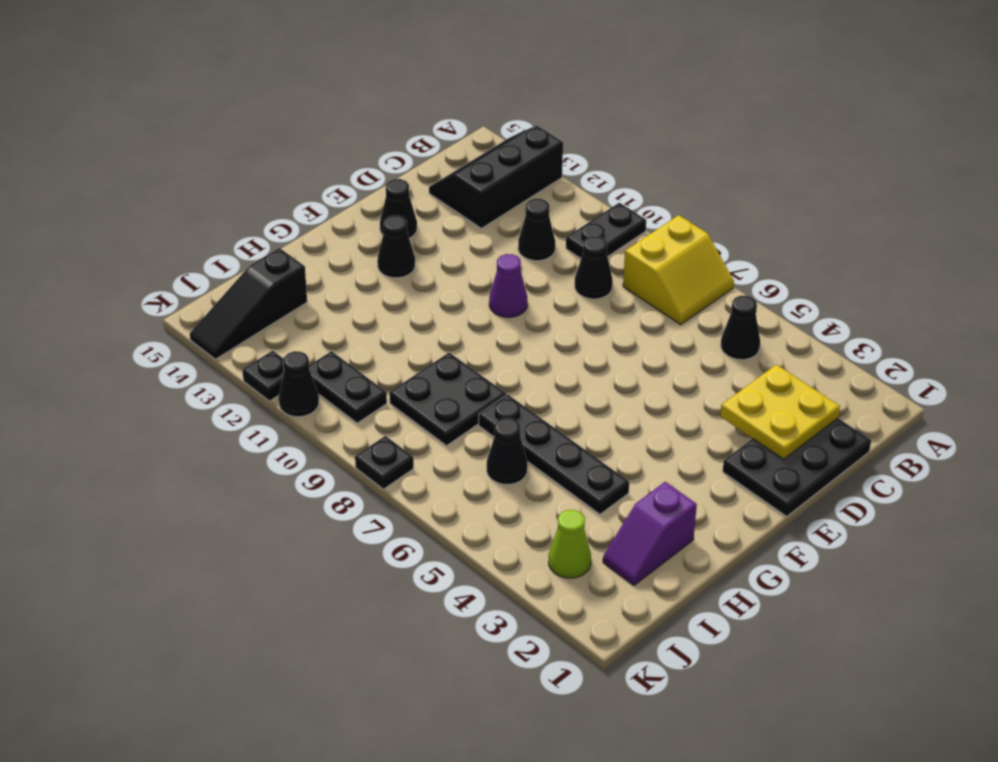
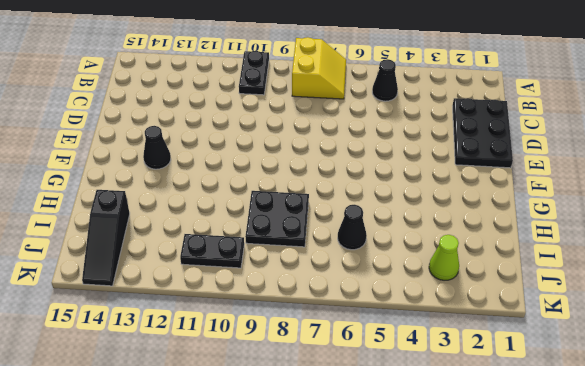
none -> black slope A13:C14 level 1 top 13
none -> black cone C9 level 1
none -> black cone C11 level 1

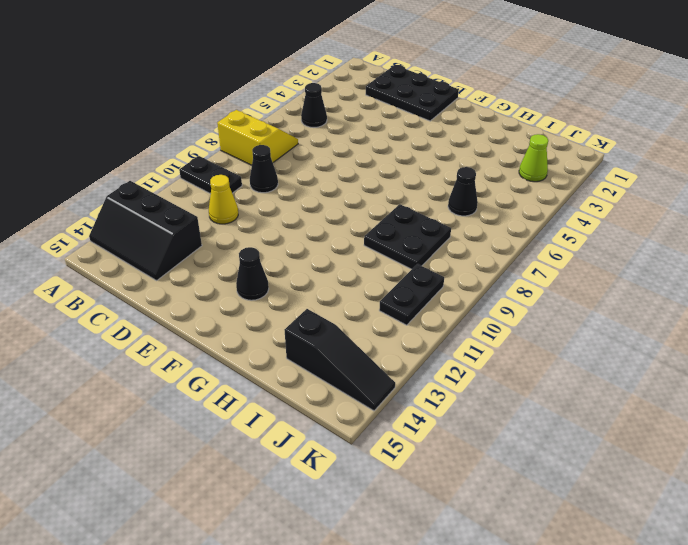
yellow cone C11 level 1 -> black cone C11 level 1
none -> purple cone E10 level 1
none -> black cone E14 level 1
none -> purple slope H2:I2 level 1 top H

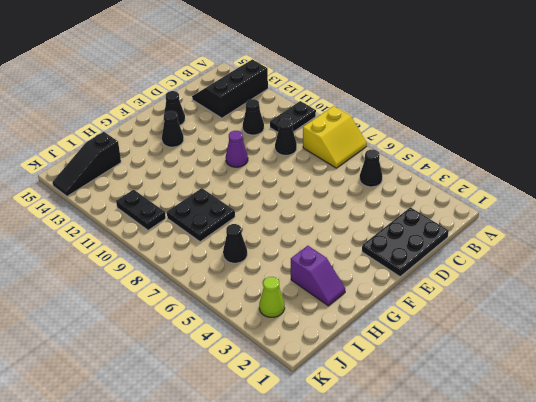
purple slope H2:H3 level 1 top 3 -> purple slope H2:I2 level 1 top H
none -> black plate H4:H7 level 1
none -> black plate K8 level 1
none -> black cone K11 level 1

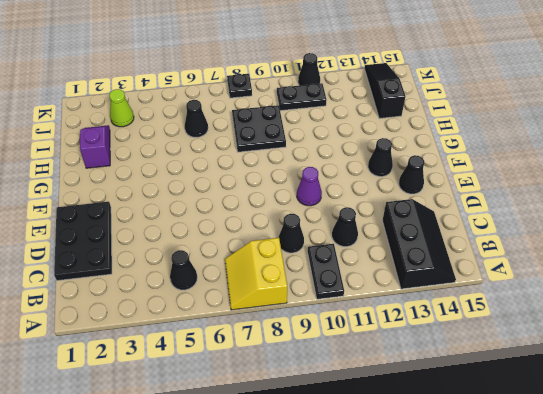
none -> black plate H4:H7 level 1
none -> black plate K12 level 1
none -> yellow plate C2:D3 level 2

